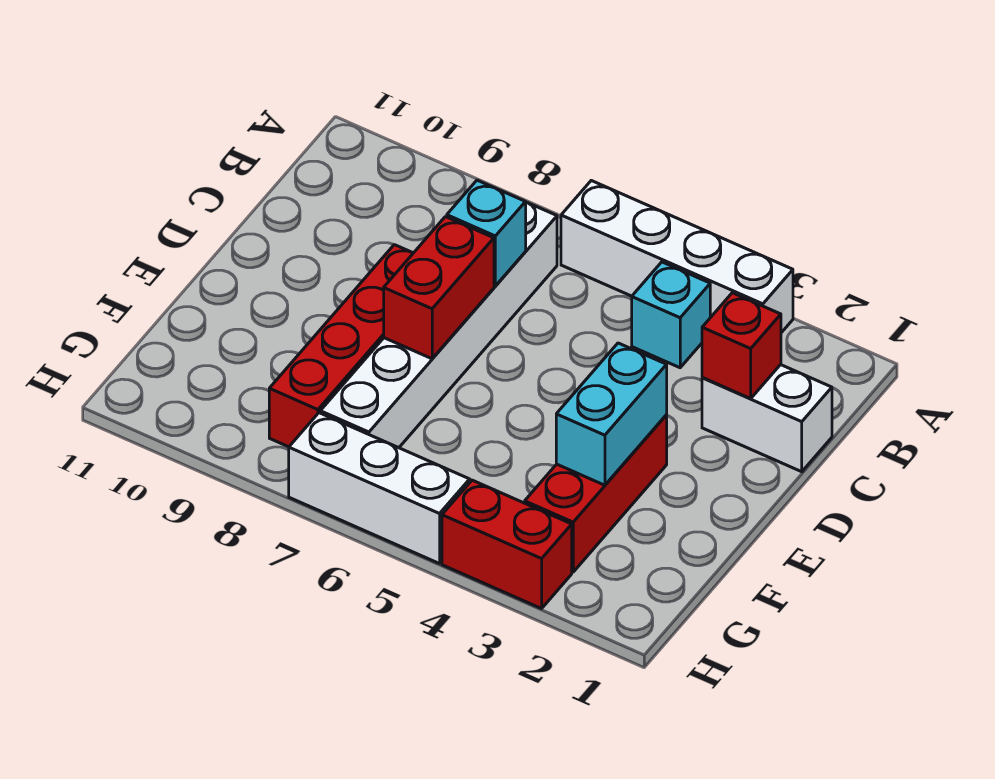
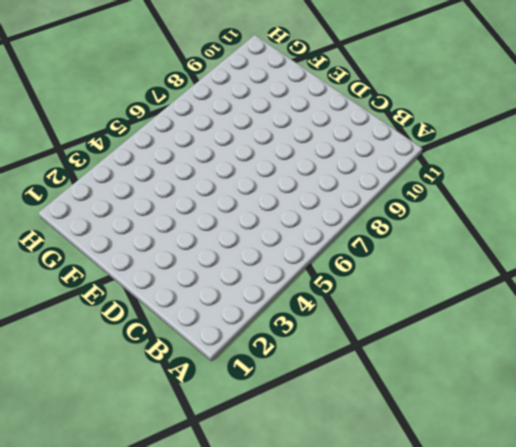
none -> white brick A3:A6 level 1
none -> cyan brick B4 level 1
none -> white brick B7:G7 level 1

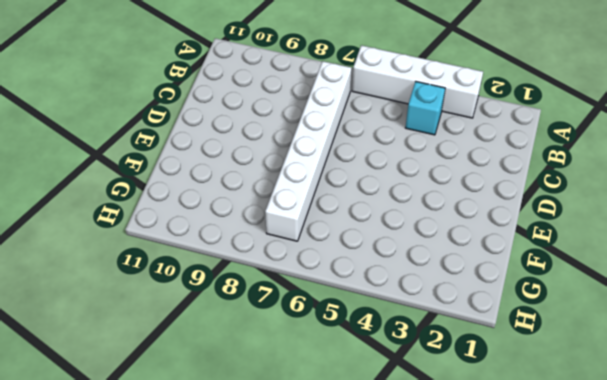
none -> white brick C1:C2 level 1
none -> red brick D8:G8 level 1
none -> red brick E3:G3 level 1

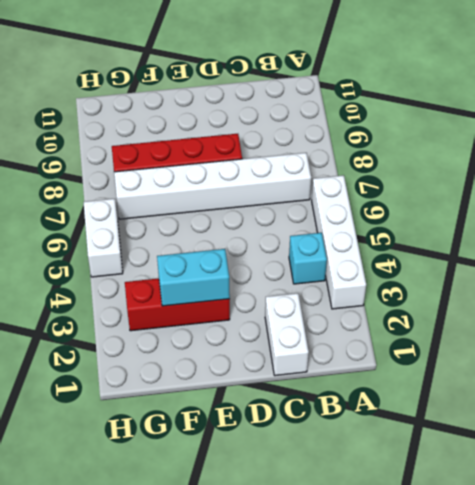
white brick H5:H6 level 1 -> white brick H5:H7 level 1
none -> red brick H3:H4 level 1
none -> red brick C2 level 2
none -> cyan brick C7 level 2

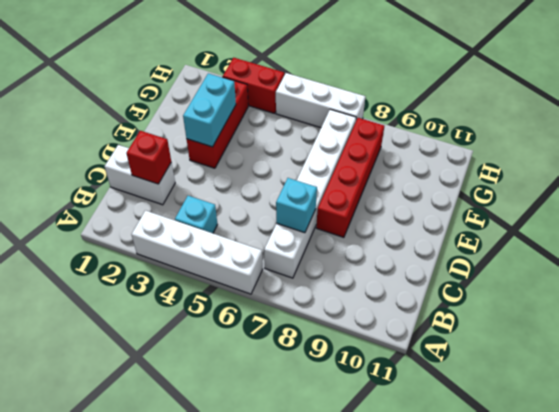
none -> red brick D7:E7 level 2

